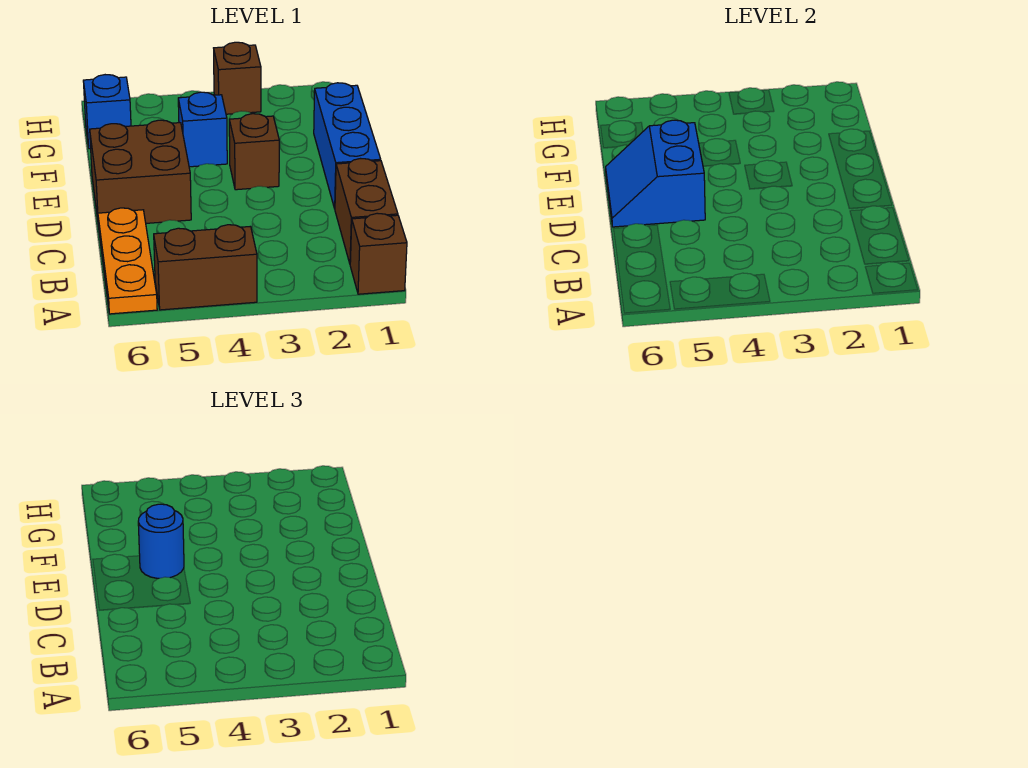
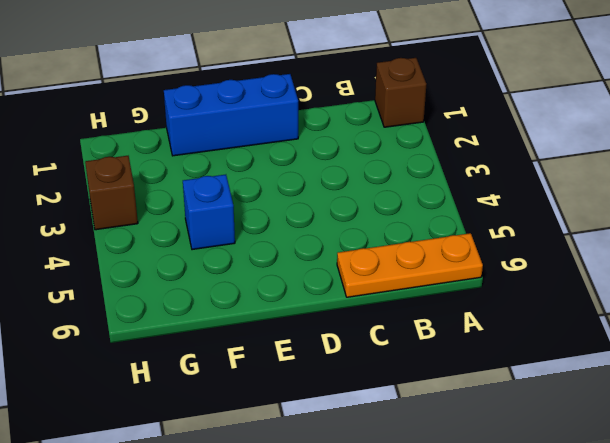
none -> brown brick A4:A5 level 1
none -> brown brick B1:C1 level 1
none -> brown brick D5:E6 level 1

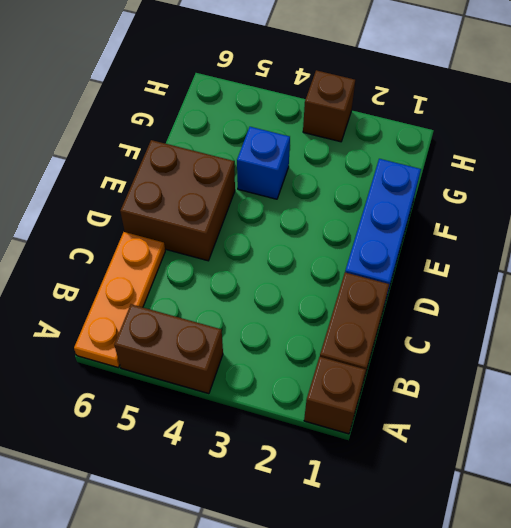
none -> brown brick E3 level 1
none -> blue brick G6 level 1
none -> blue slope D5:E6 level 2 top 5

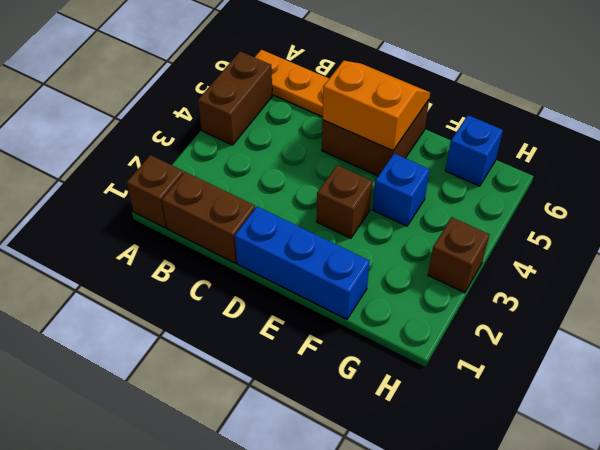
orange slope D5:E6 level 2 top 5 -> blue slope D5:E6 level 2 top 5
none -> blue round brick E5 level 3

